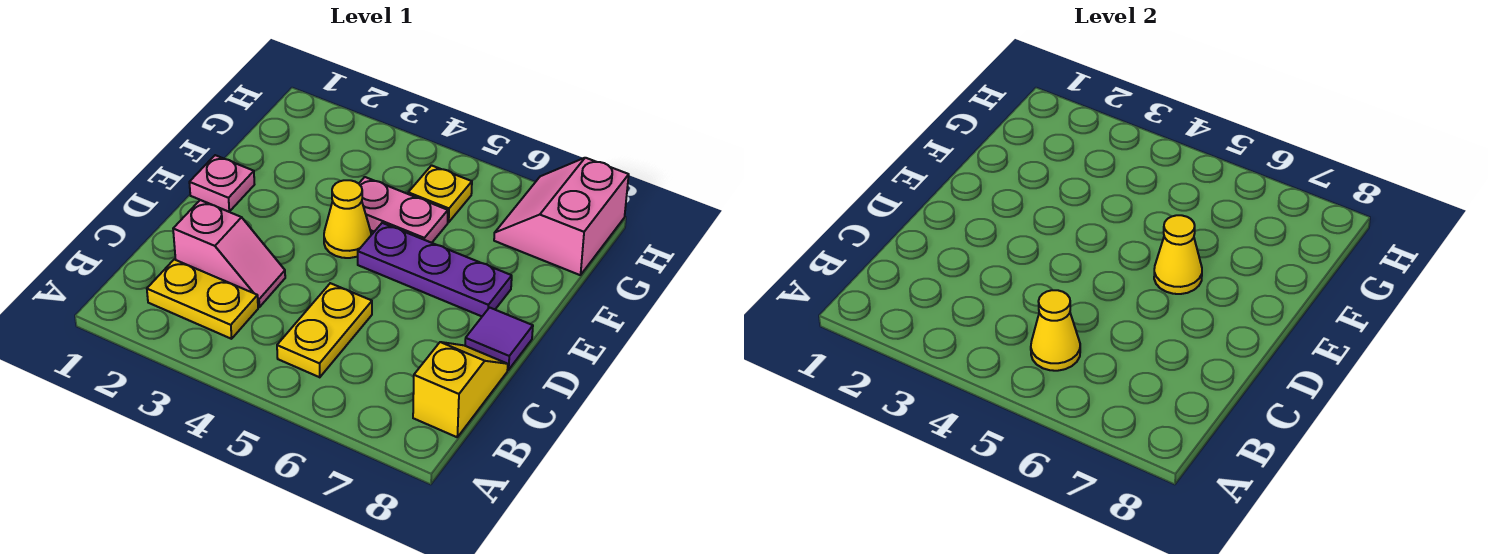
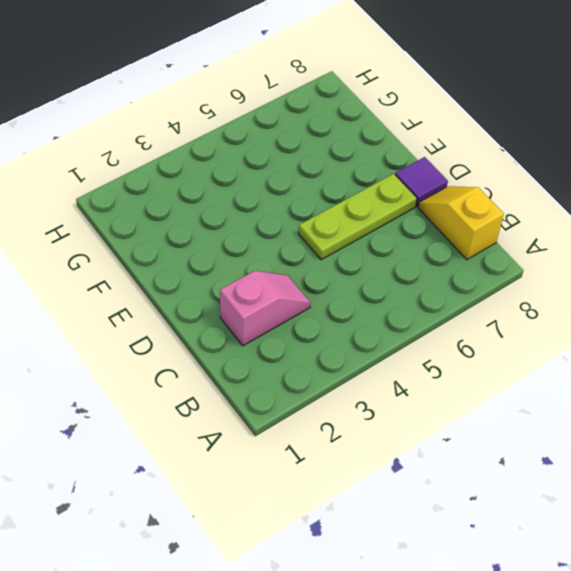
lime plate D5:D7 level 1 -> none
none -> yellow plate B2:B3 level 1
none -> yellow plate B5:C5 level 1
none -> pink plate E1 level 1

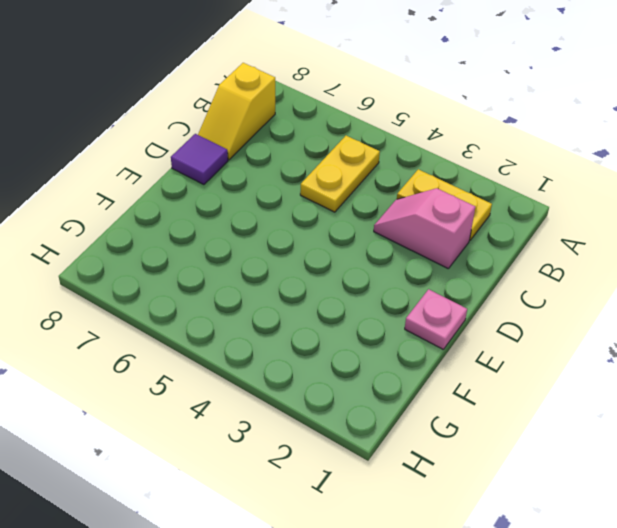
none -> yellow cone E4 level 1
none -> purple plate E5:E7 level 1
none -> pink plate F4:F5 level 1

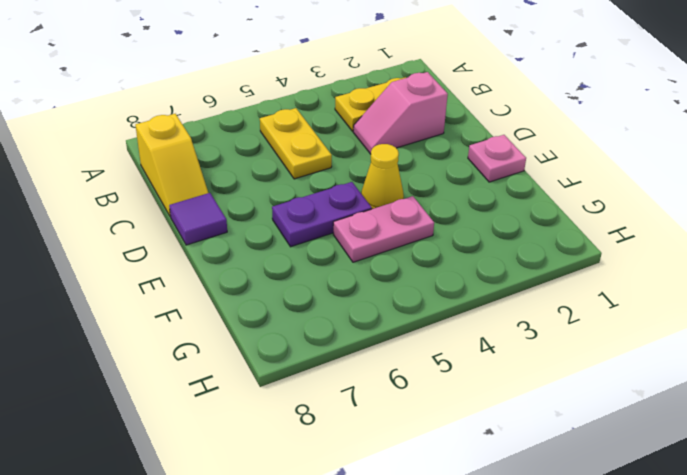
purple plate E5:E6 level 1 -> purple plate E5:E7 level 1
none -> yellow plate G5 level 1
none -> pink slope G7:H8 level 1 top 8
none -> yellow cone B5 level 2

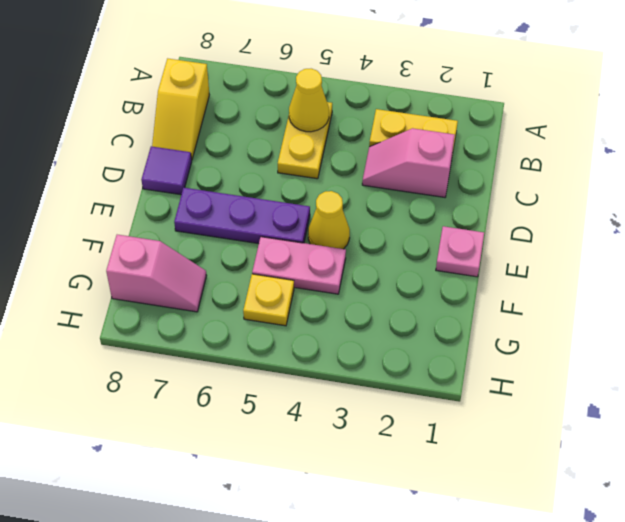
pink slope G7:G8 level 1 top 8 -> pink slope G7:H8 level 1 top 8
none -> yellow cone E6 level 2

